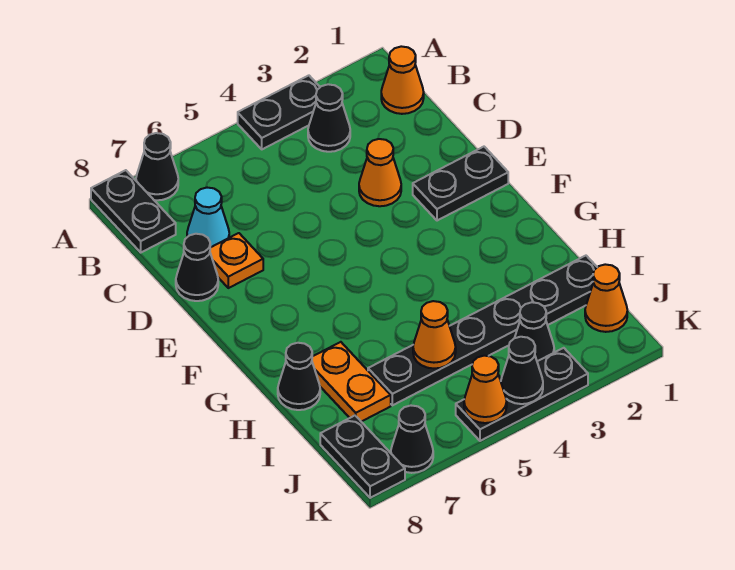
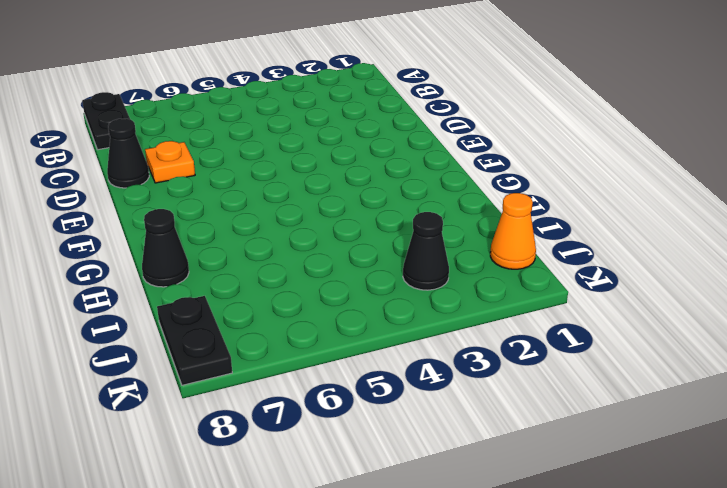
none -> black plate A3:A4 level 1
none -> black cone A7 level 1
none -> orange cone B1 level 1

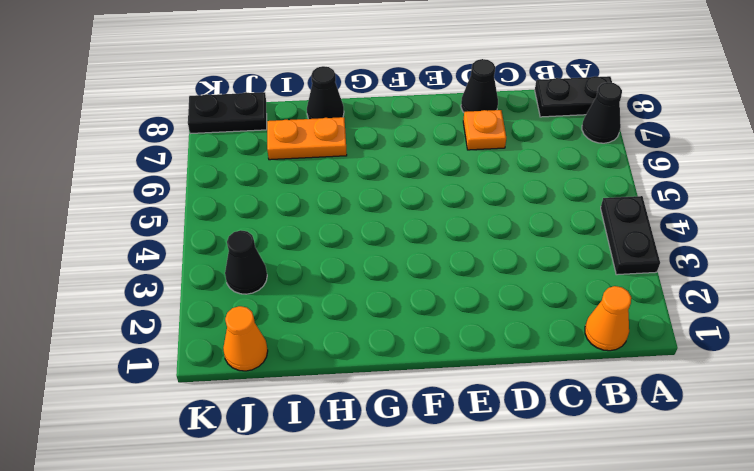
none -> black cone B3 level 1
none -> cyan cone C7 level 1
none -> orange cone D3 level 1

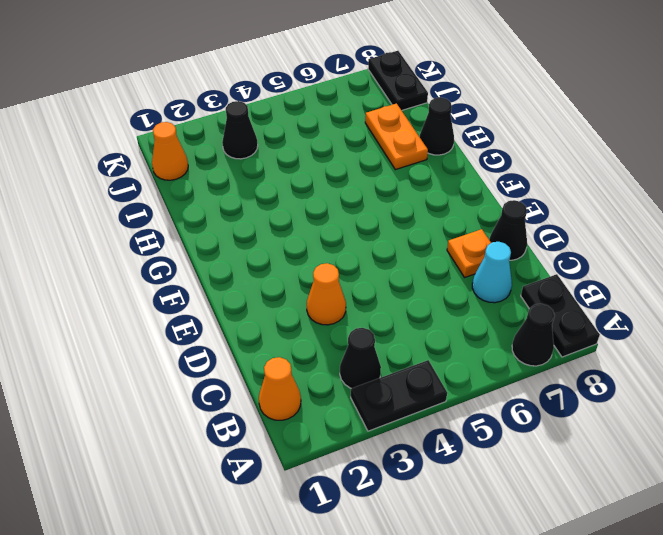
none -> black plate E1:E2 level 1
none -> black plate I1:I6 level 1
none -> black plate K3:K5 level 1

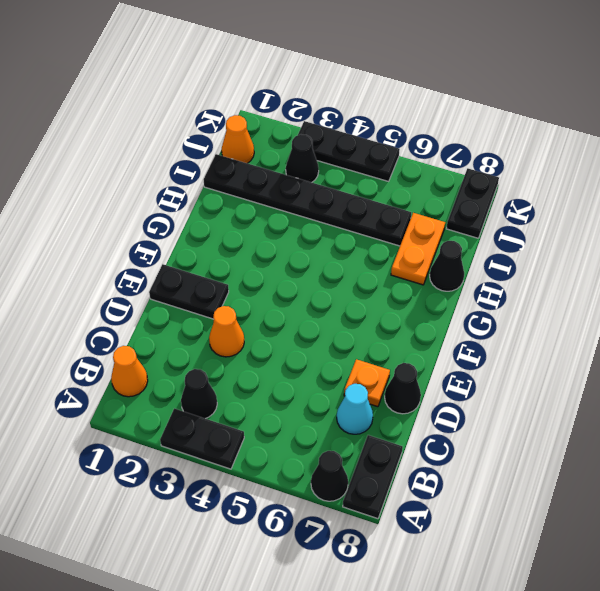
none -> black cone K7 level 1
none -> orange cone I5 level 2
none -> black cone K4 level 2

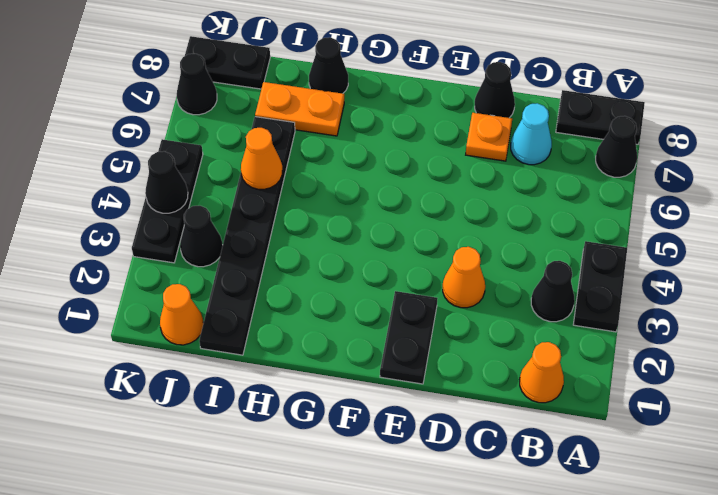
none -> orange cone K5 level 2

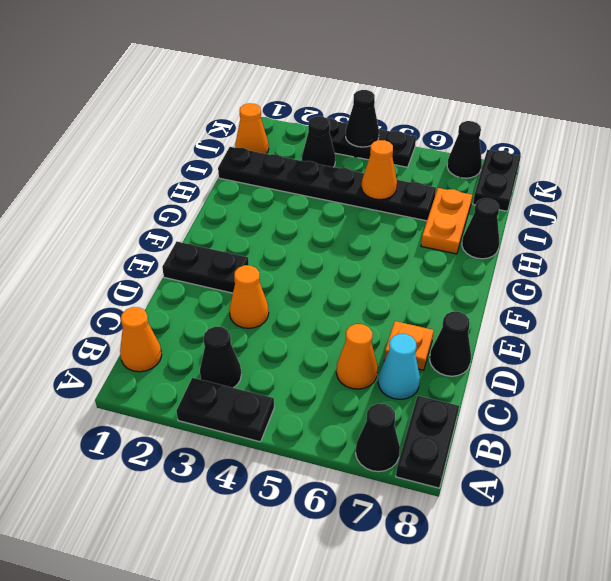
orange cone C6 level 1 -> orange cone K5 level 2

